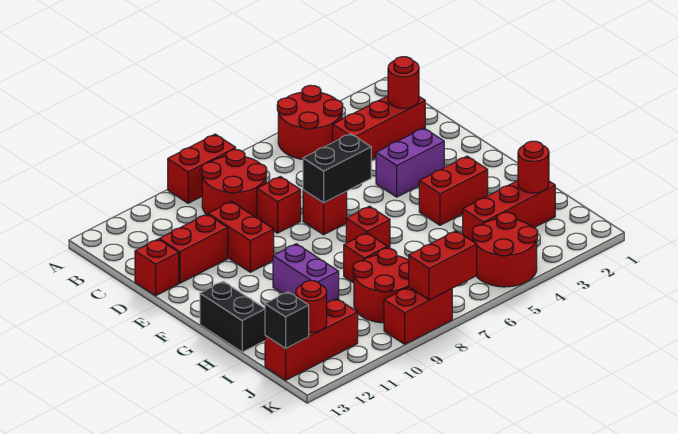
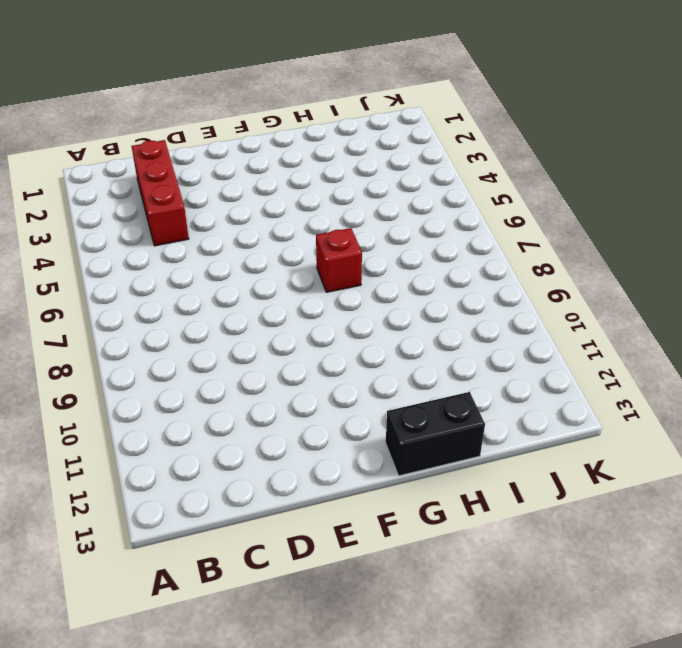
none -> red round brick A4:B5 level 1
none -> red brick A8:A9 level 1
none -> red round brick B8:C9 level 1

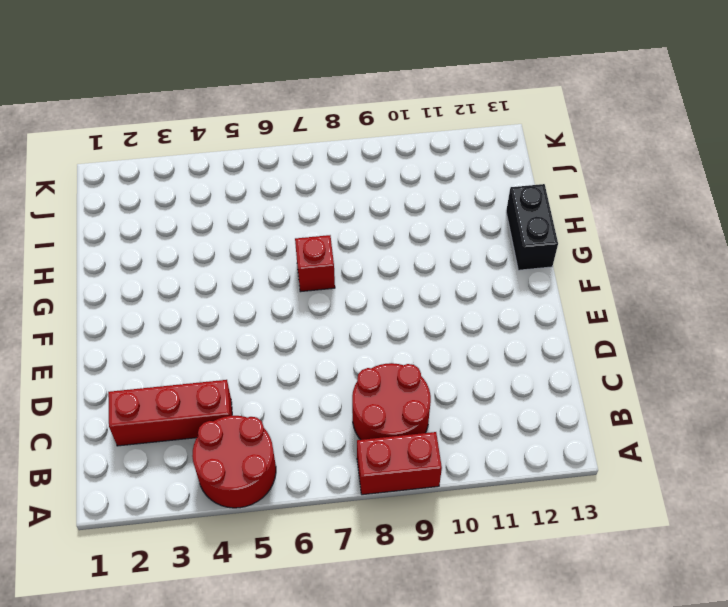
none -> red brick D8 level 1
none -> red brick D10:E10 level 1
none -> red brick D11:D12 level 1

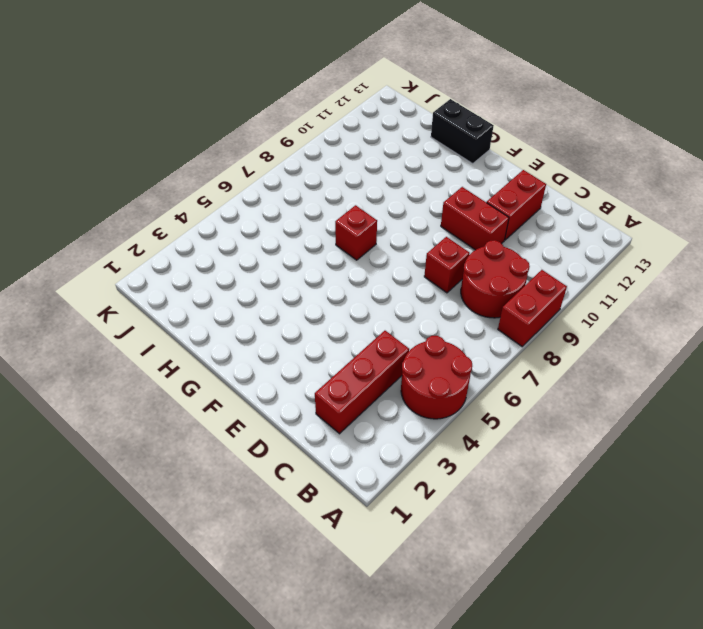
none -> red brick D13 level 1
none -> purple brick E3:E4 level 1
none -> red brick E7 level 1

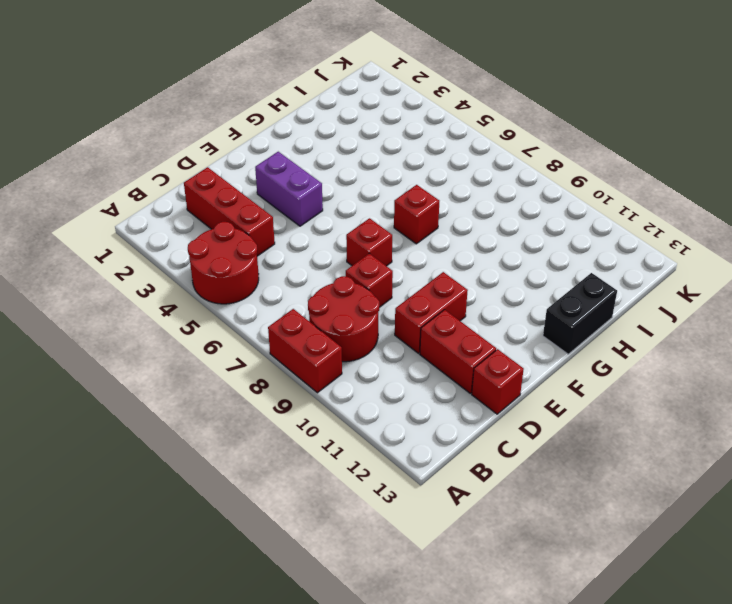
none -> red brick G3:G4 level 1
none -> purple brick G10:H10 level 1
none -> red brick H8 level 1

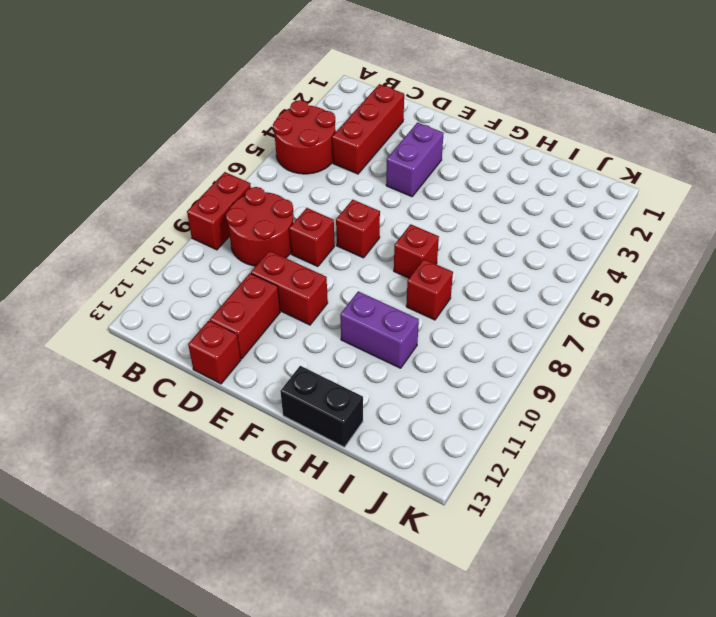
none -> red brick G3:G4 level 1
none -> red brick I2:I4 level 1
none -> red round brick I8:J9 level 1

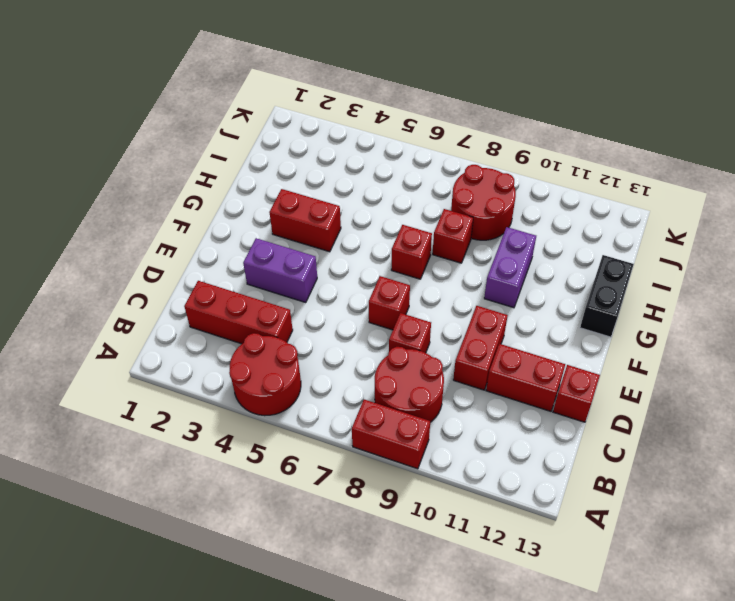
none -> red brick I2:I4 level 1
none -> red round brick J4:K5 level 1
none -> red brick J11:J13 level 1

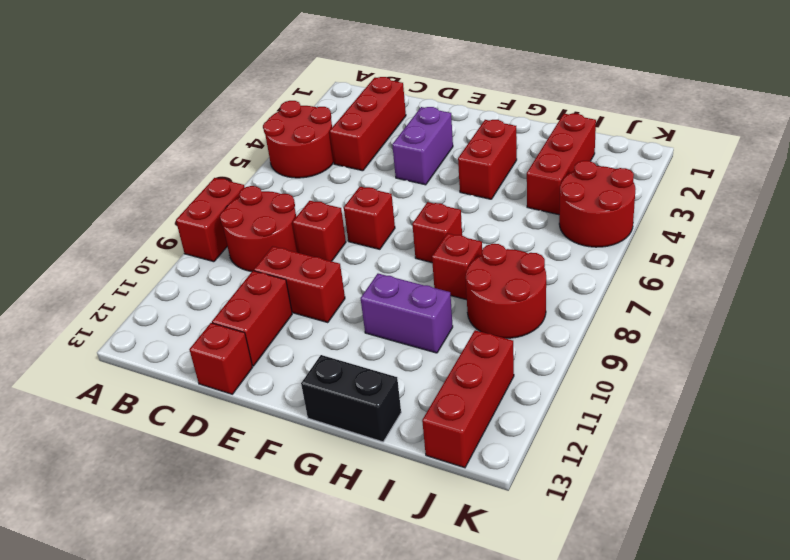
none -> red brick K8:K9 level 1
none -> red round brick C2 level 2
none -> black brick E6:E7 level 2

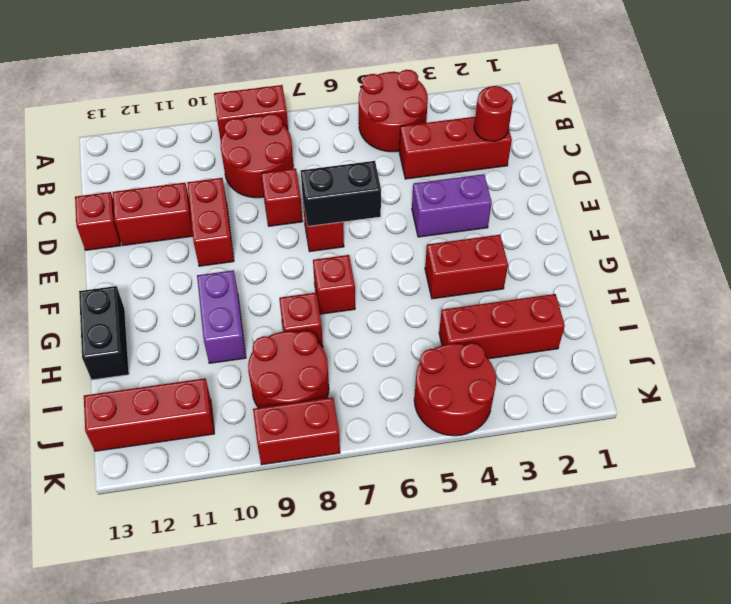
none -> red round brick I2 level 2
none -> red round brick J12 level 2
none -> black brick J13 level 2

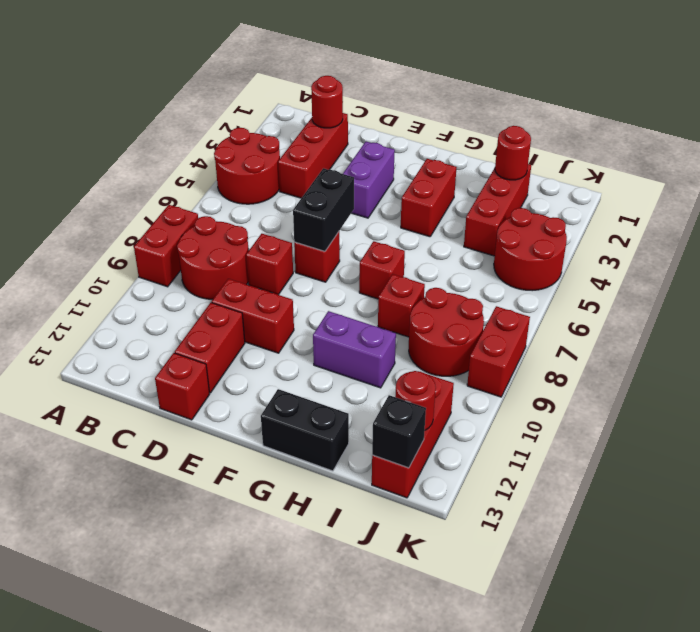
none -> red brick K7:K8 level 2

